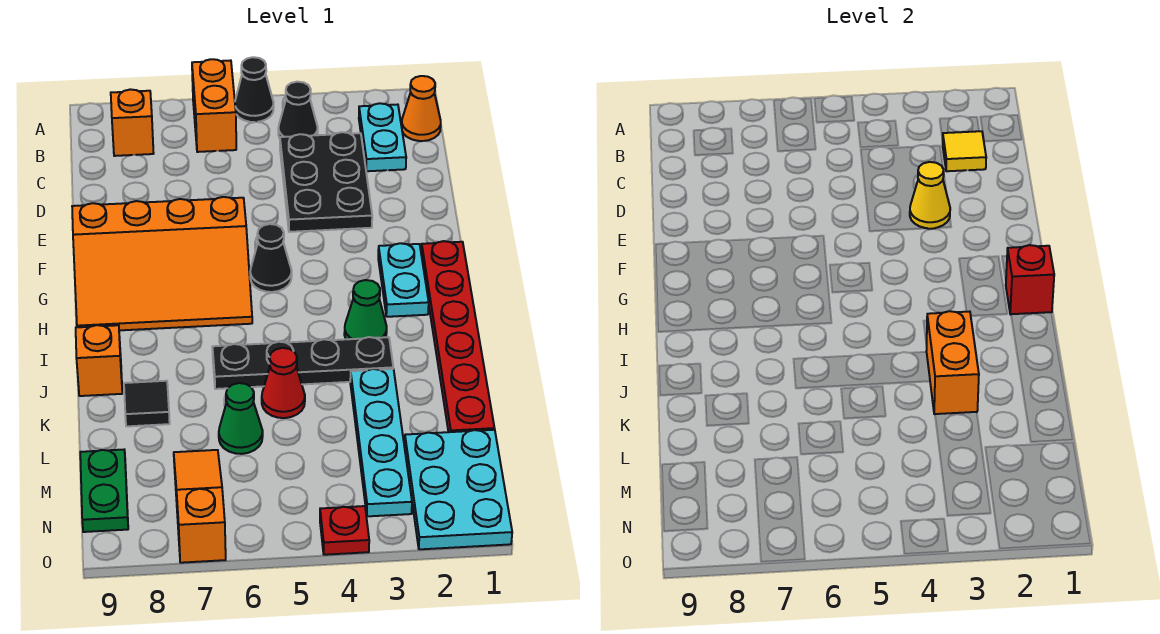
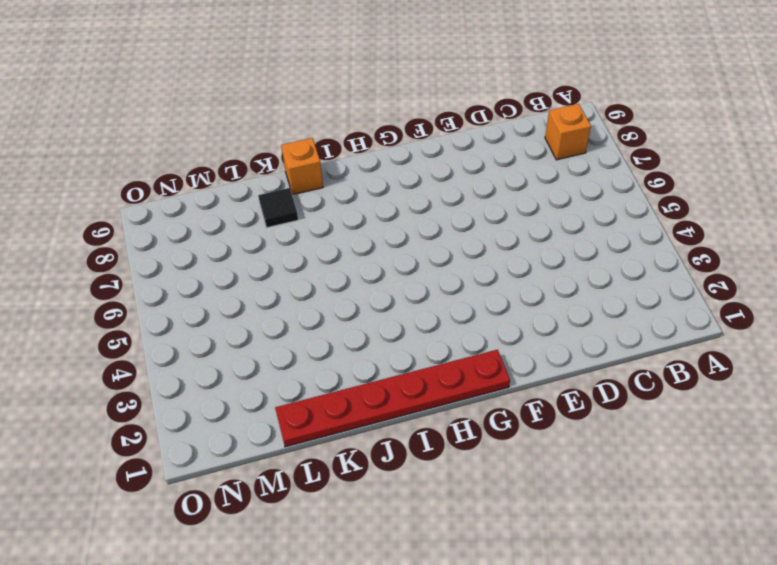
none -> black cone A5 level 1
none -> orange brick A6:B6 level 1
none -> orange cone B1 level 1

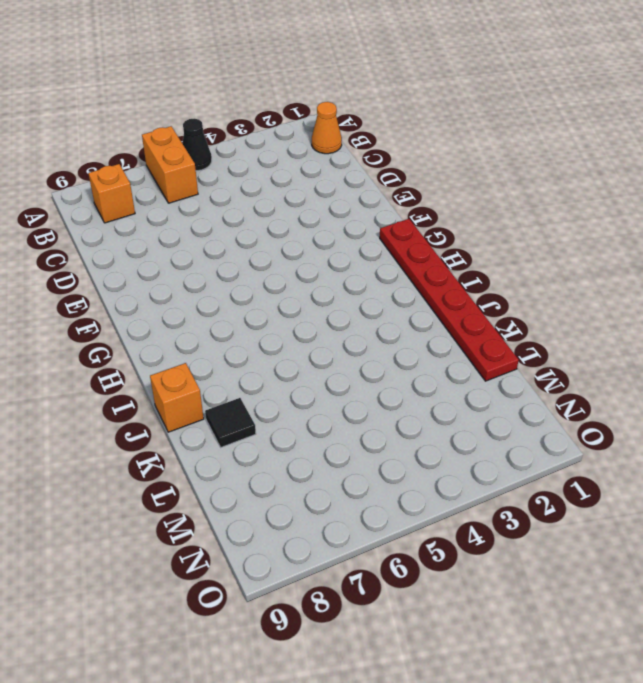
none -> cyan plate B2:C2 level 1
none -> black cone B4 level 1
none -> black plate C3:E4 level 1

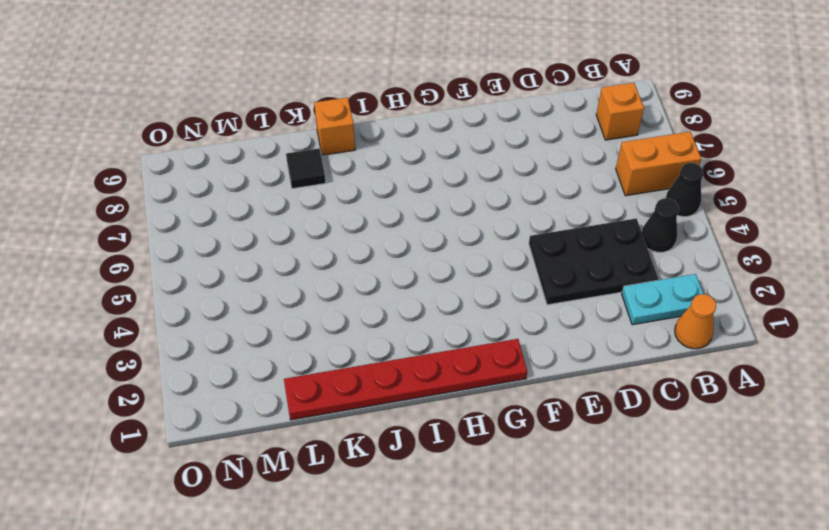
none -> orange slope F6:H9 level 1 top F
none -> cyan plate G2:H2 level 1
none -> black cone G5 level 1

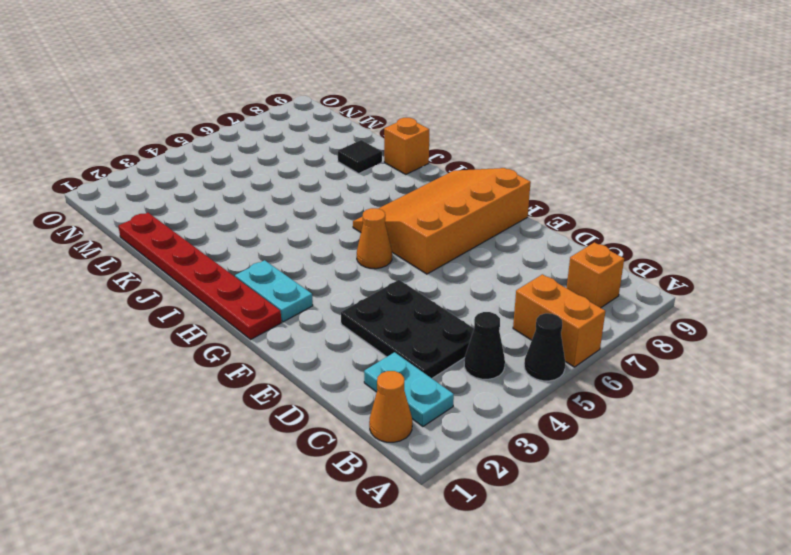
orange cone G5 level 1 -> black cone G5 level 1
none -> green cone I3 level 1
none -> black plate J3:J6 level 1
none -> cyan plate K3:N3 level 1

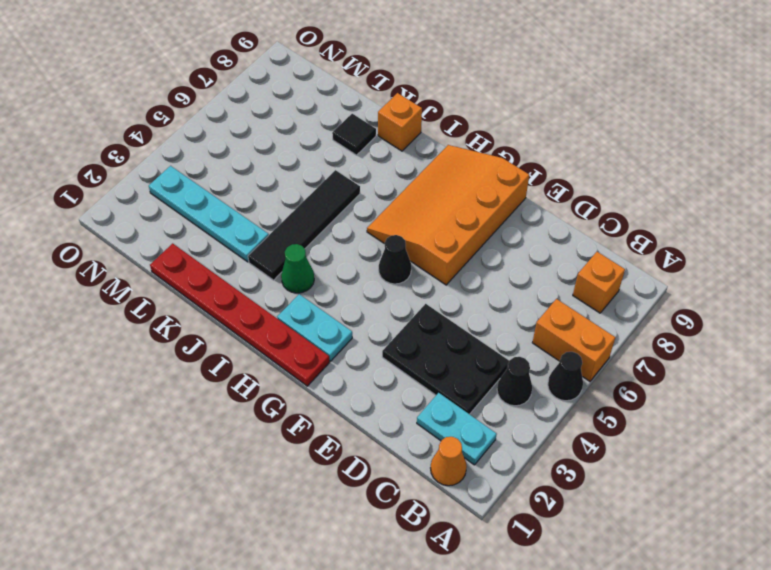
black tile J3:J6 level 1 -> black plate J3:J6 level 1
none -> red cone K5 level 1
none -> green cone L6 level 1
none -> cyan plate M1:O2 level 1

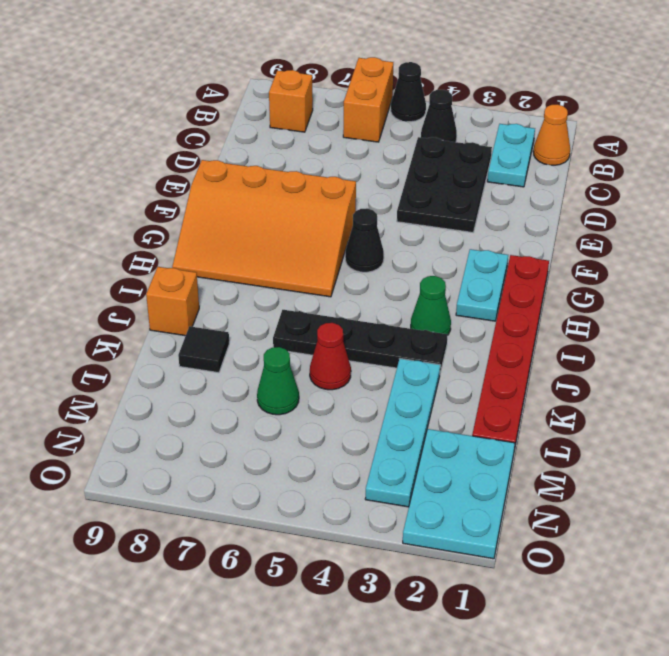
none -> orange slope M7:O7 level 1 top O
none -> green plate M9:N9 level 1
none -> red plate O4 level 1

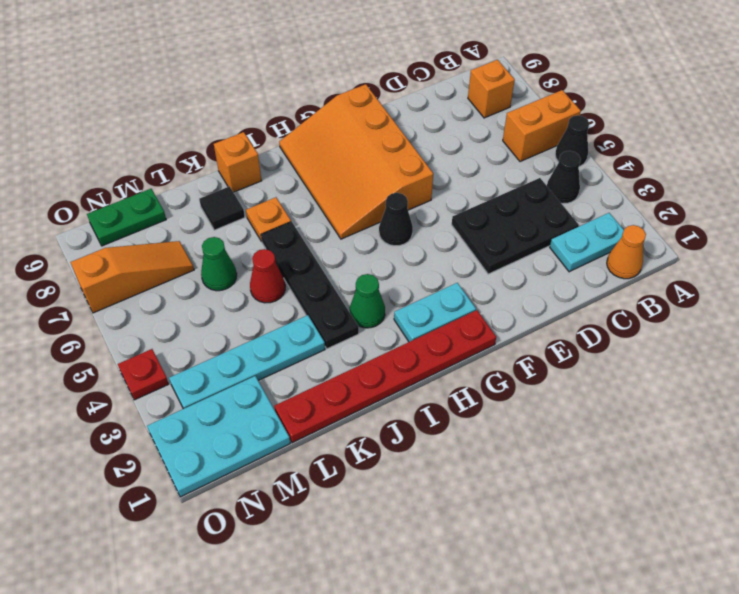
orange plate J7 level 1 -> none
none -> yellow tile C2 level 2
none -> yellow cone E3 level 2
none -> red brick H1 level 2

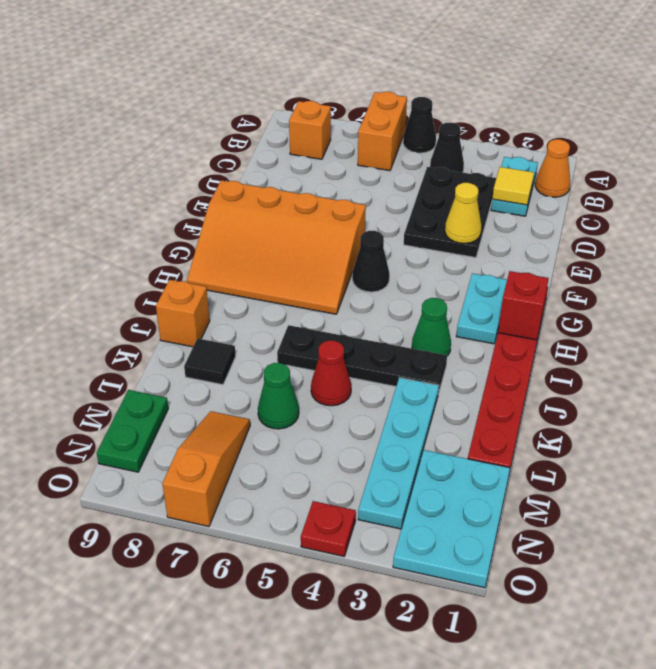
none -> orange brick J3:K3 level 2

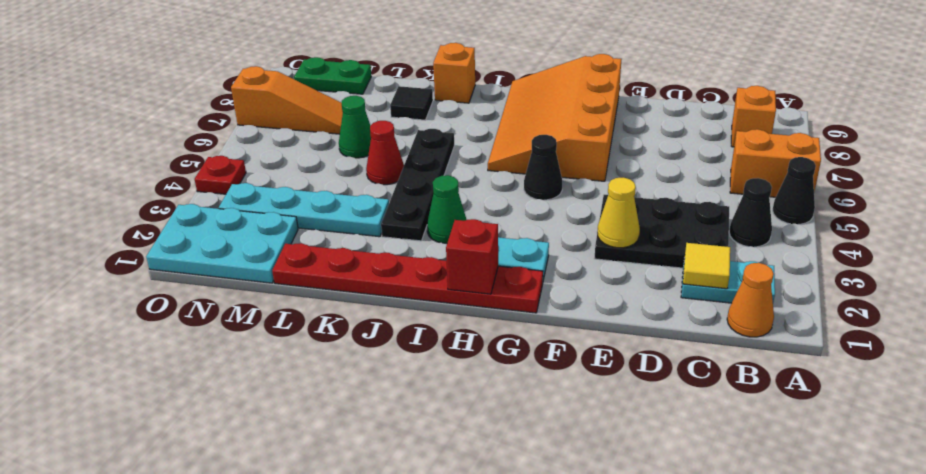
none -> orange brick J3:K3 level 2

